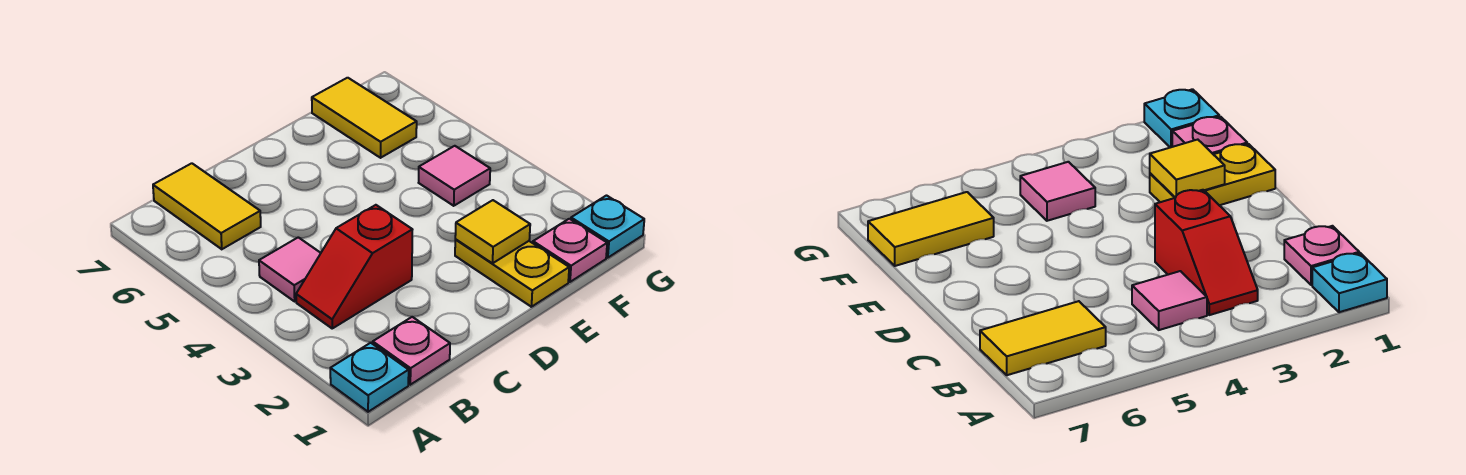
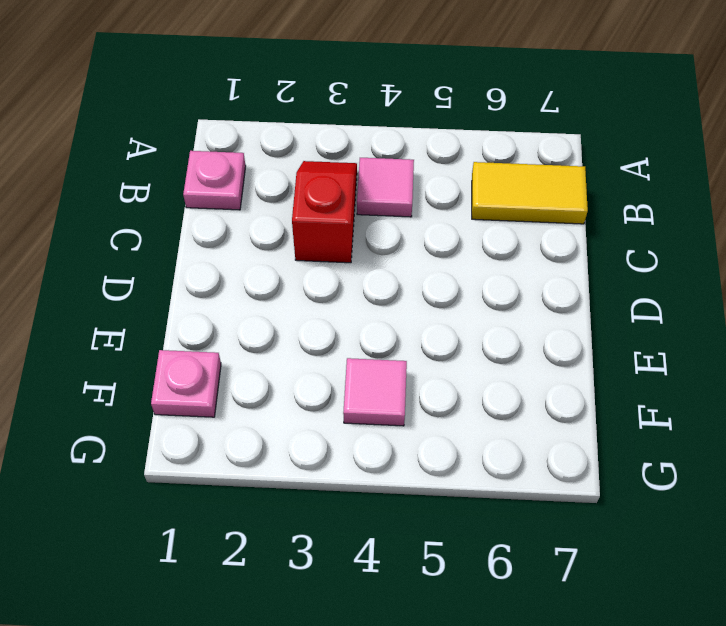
none -> cyan plate A1 level 1
none -> yellow plate E1:E2 level 1

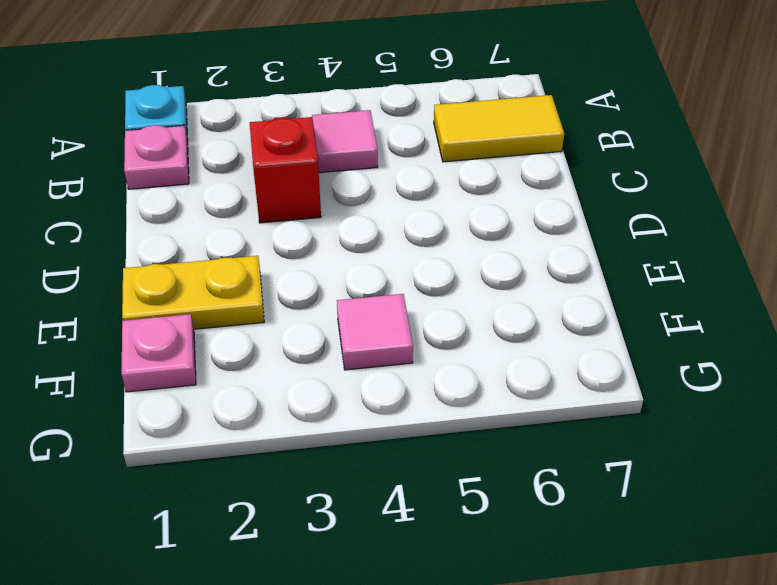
none -> yellow tile F6:F7 level 1
none -> cyan plate G1 level 1

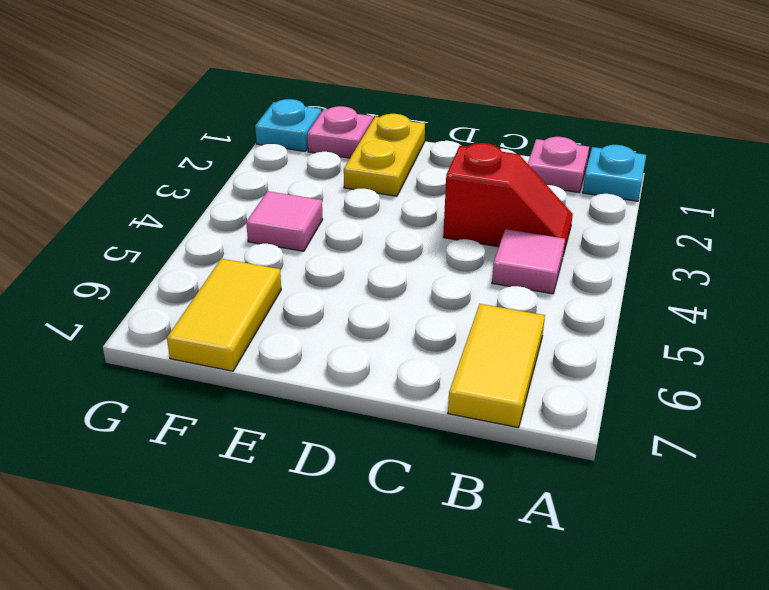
none -> yellow tile E2 level 2

